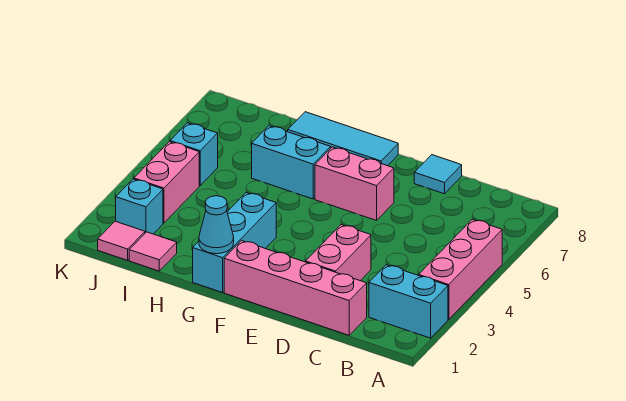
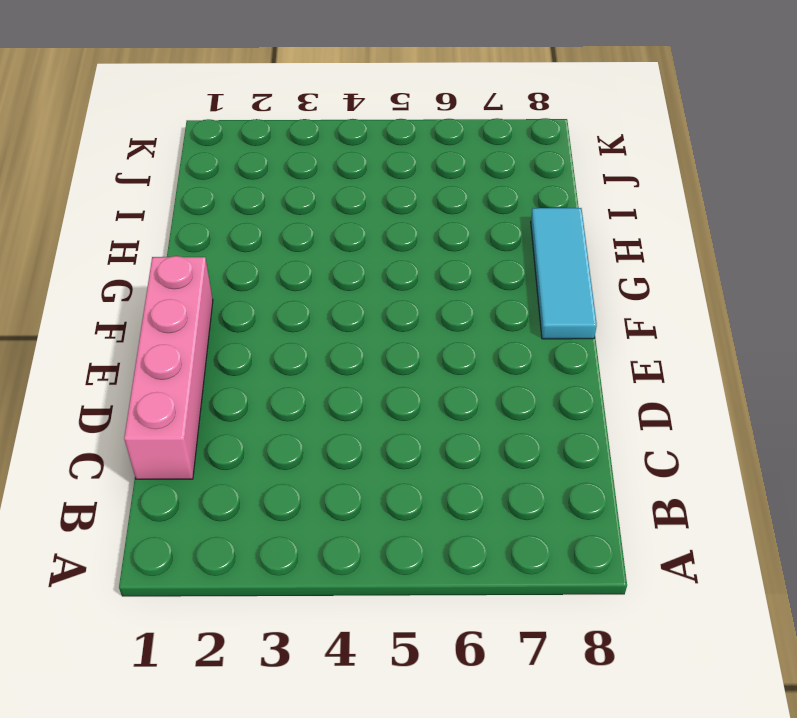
none -> cyan brick A2:B2 level 1
none -> pink brick A3:A5 level 1
none -> pink brick D2:D3 level 1

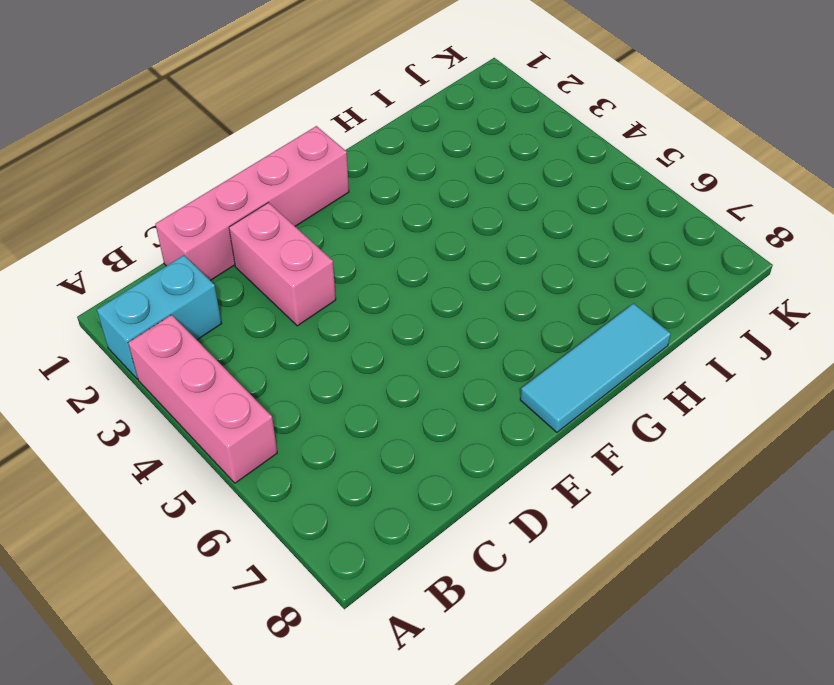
none -> cyan tile D8 level 1
none -> pink brick E6:F6 level 1
none -> cyan brick G1:G3 level 1

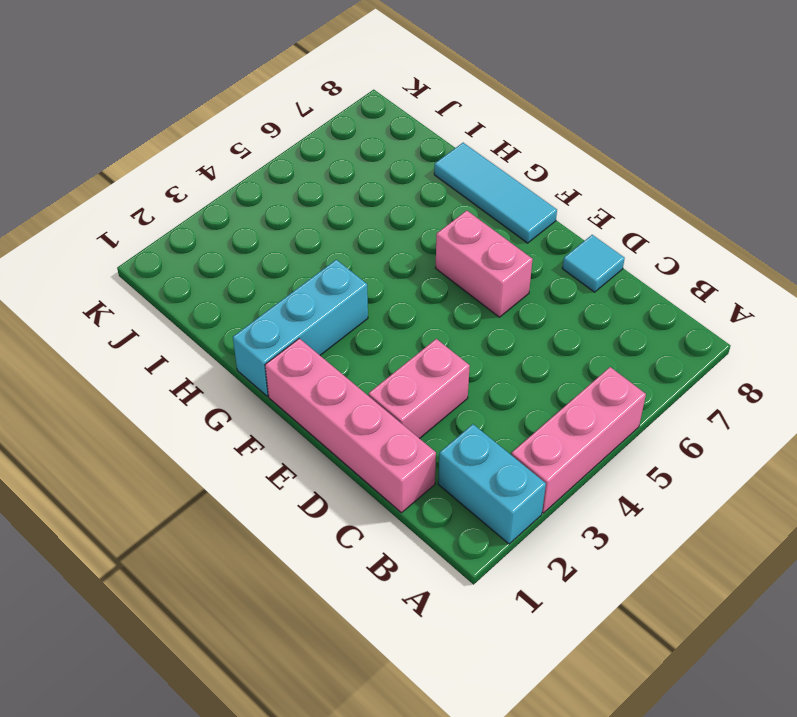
none -> cyan brick G6:H6 level 1
none -> pink tile I1 level 1
none -> pink tile J1 level 1

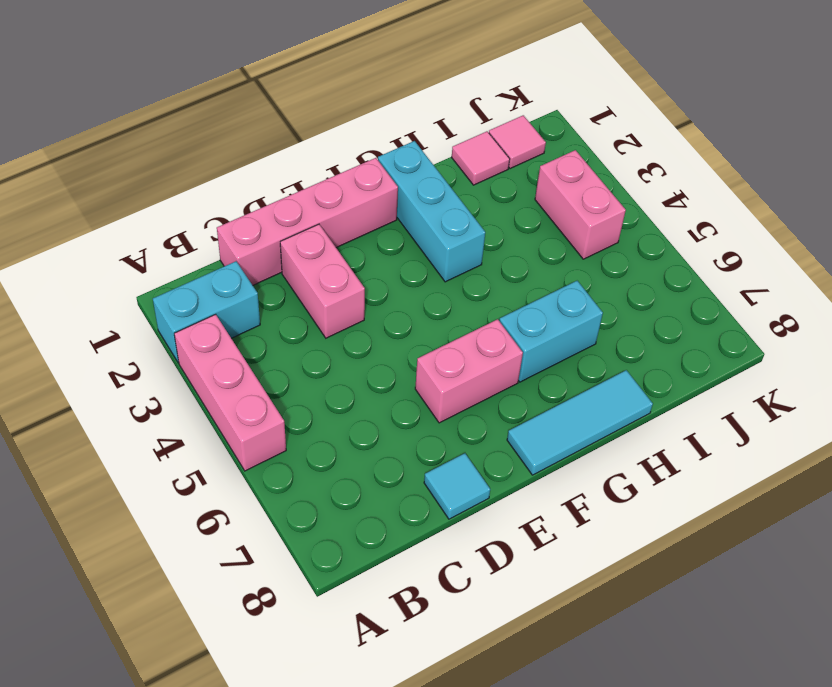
none -> cyan brick J2 level 1
none -> cyan brick J5 level 1
none -> cyan cone G1 level 2

